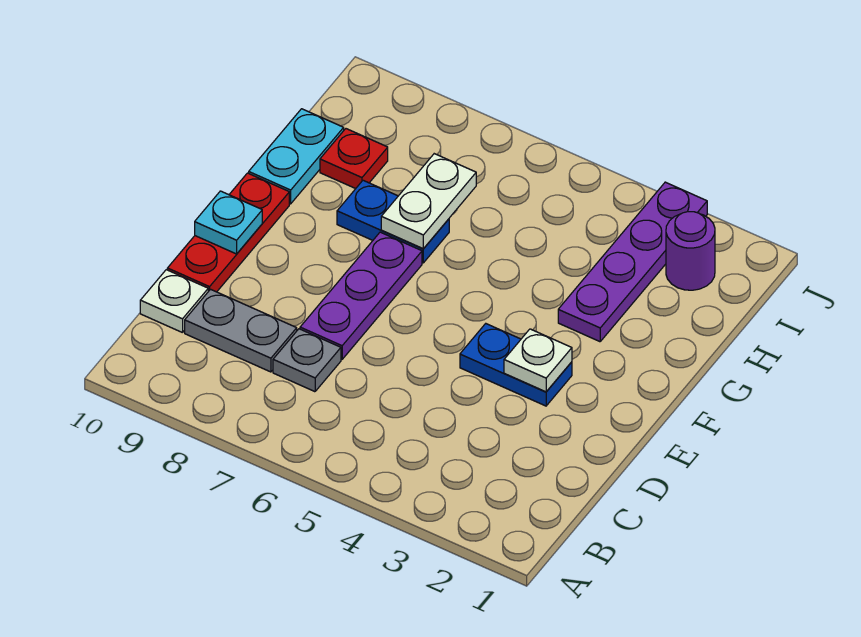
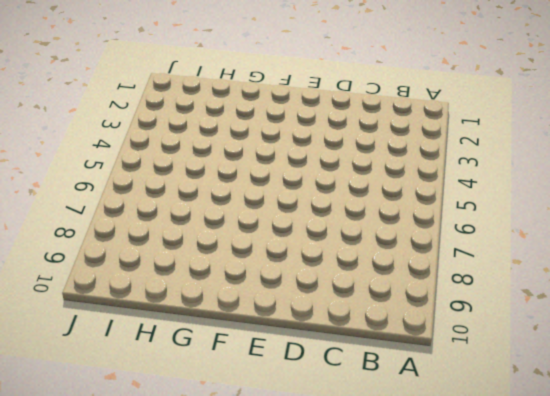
none -> grey plate C7 level 1
none -> grey plate C8:C9 level 1
none -> white plate C10 level 1

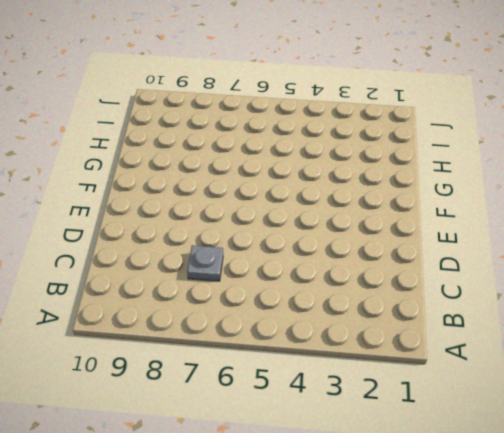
none -> grey plate C8:C9 level 1
none -> white plate C10 level 1
none -> purple plate D7:F7 level 1

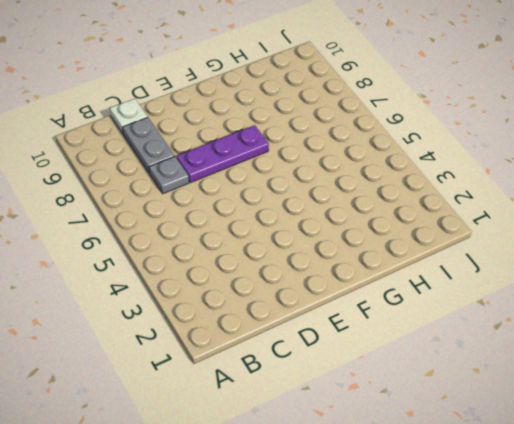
none -> red plate D10:F10 level 1
none -> blue plate E3:E4 level 1
none -> purple plate G3:J3 level 1

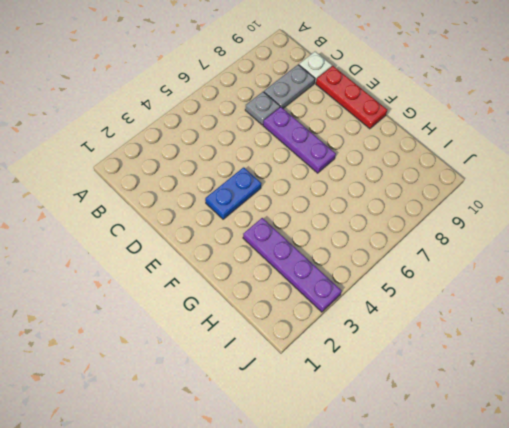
none -> blue plate G7:G8 level 1
none -> cyan plate G10:H10 level 1
none -> red plate H9 level 1

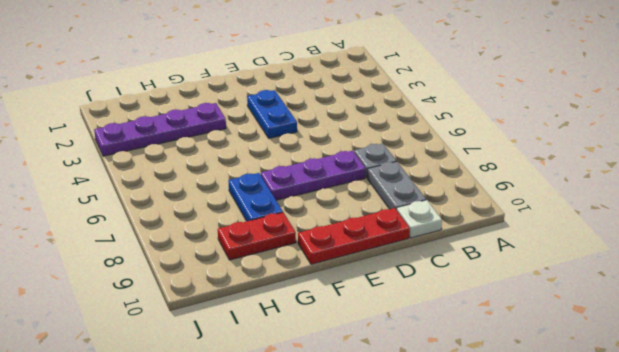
red plate G9:H9 level 1 -> red plate H9 level 1
none -> cyan plate G10:H10 level 1
none -> purple round brick I2 level 1
none -> white plate E3 level 2

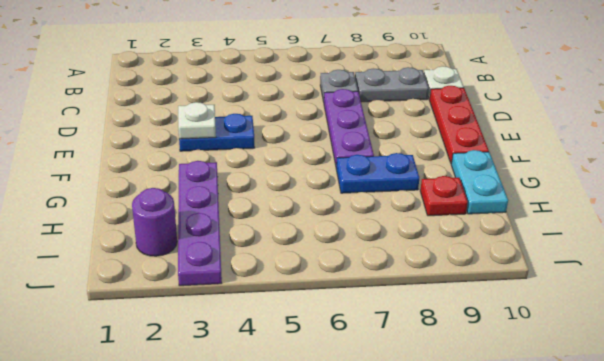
none -> cyan plate E10 level 2
none -> white plate G7:H7 level 2

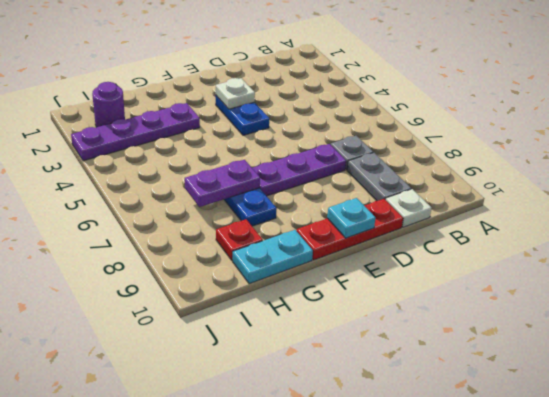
purple plate G7:H7 level 2 -> white plate G7:H7 level 2

